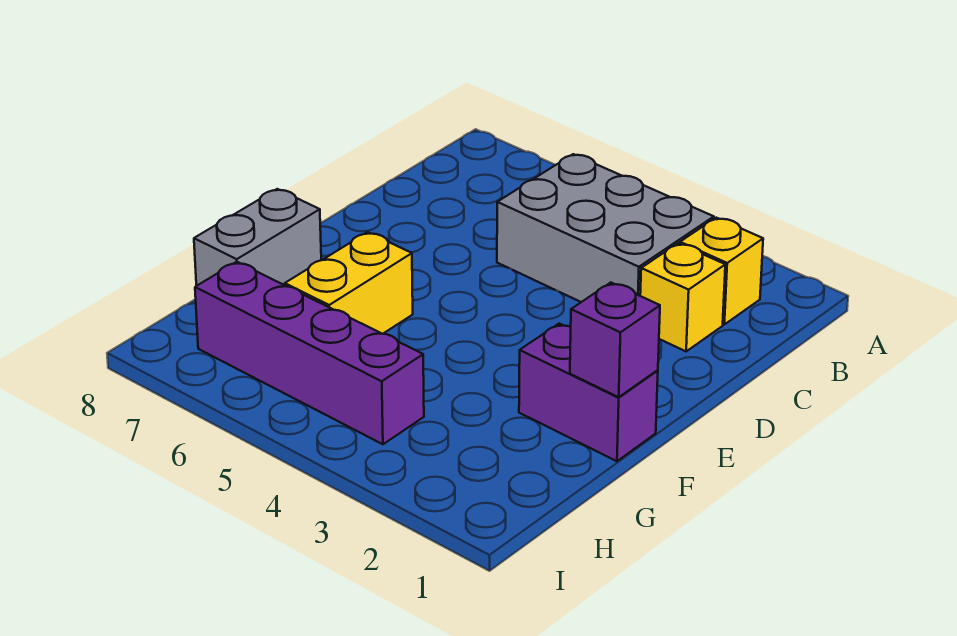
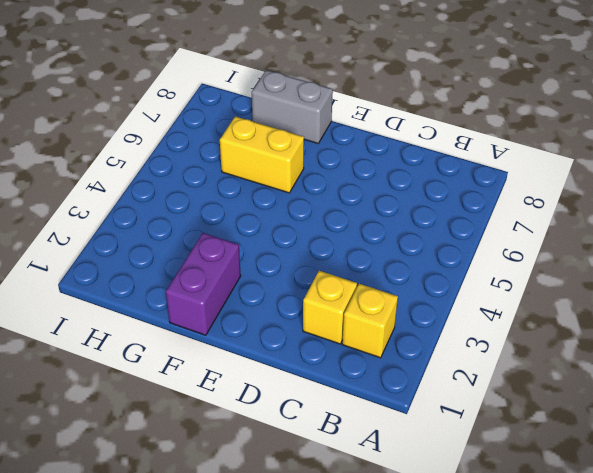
none -> grey brick B3:C5 level 1
none -> purple brick H4:H7 level 1

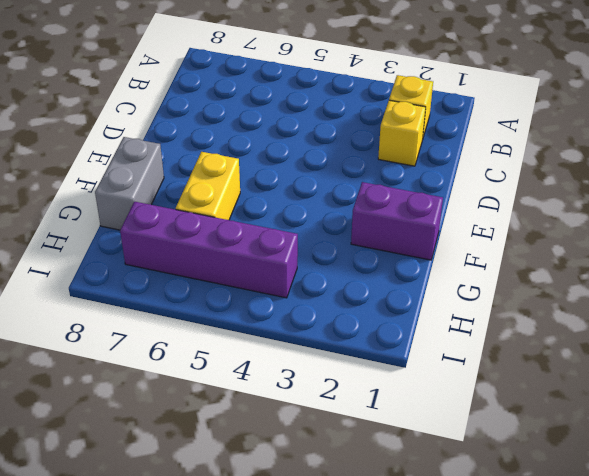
none -> grey brick B3:C5 level 1
none -> purple brick F1 level 2

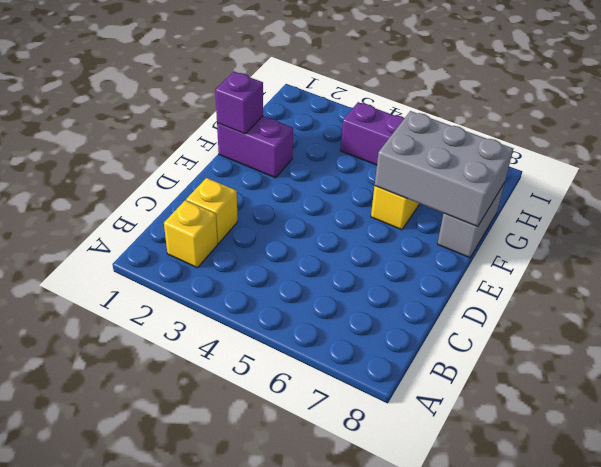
grey brick F6:G8 level 2 -> grey brick B3:C5 level 1

